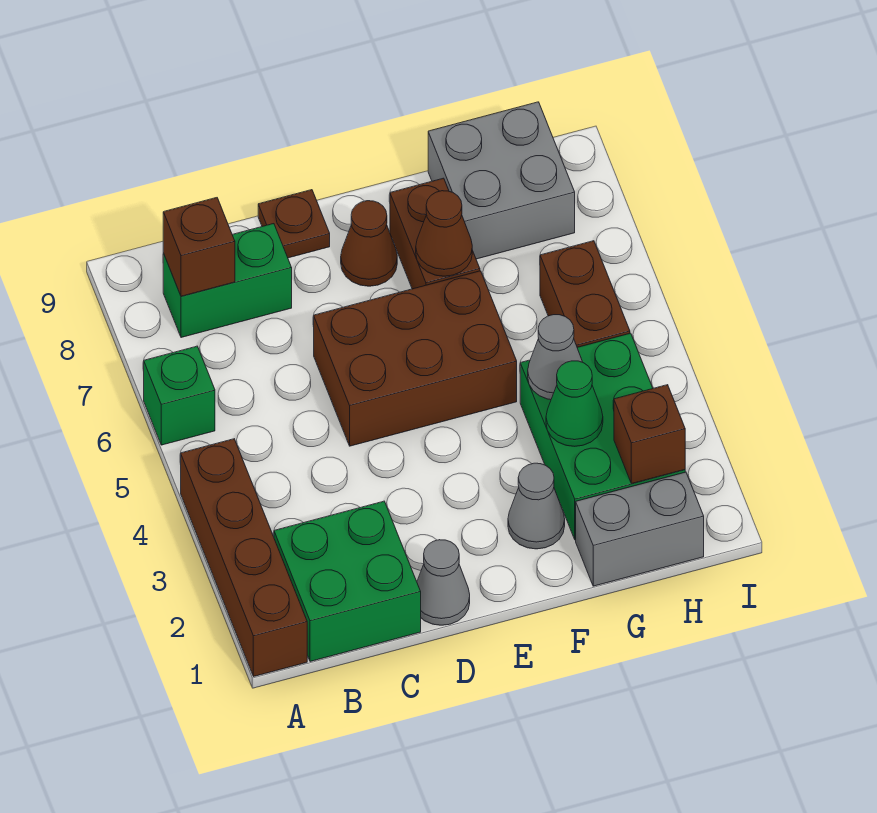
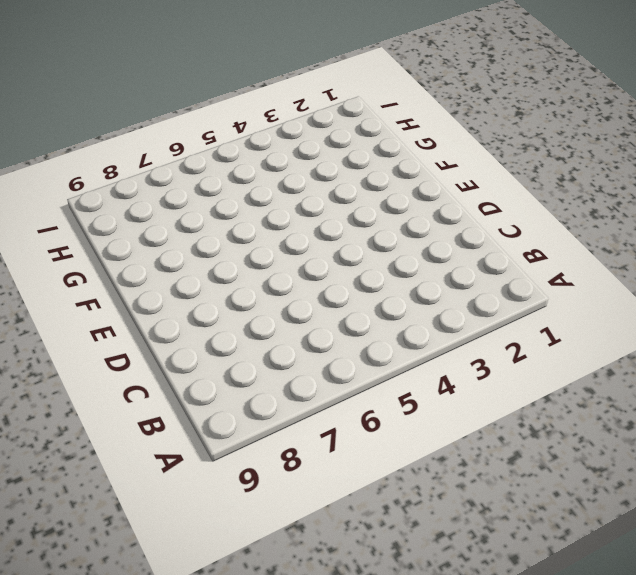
none -> brown brick A1:A4 level 1
none -> green brick A6 level 1
none -> green brick B1:C2 level 1

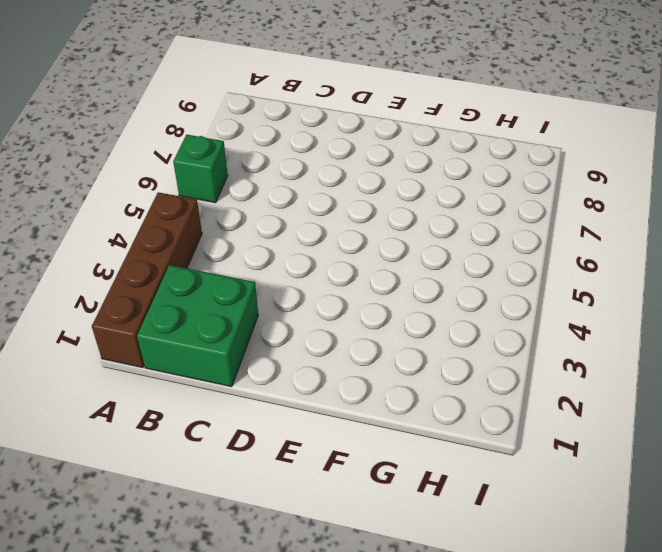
none -> green brick B8:C8 level 1
none -> grey cone D1 level 1
none -> brown brick D5:F6 level 1

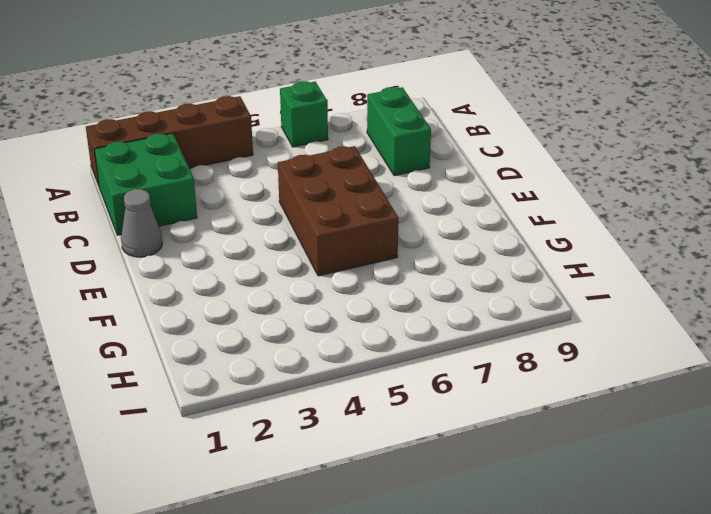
none -> brown plate D9 level 1
none -> brown cone E8 level 1
none -> grey cone F2 level 1

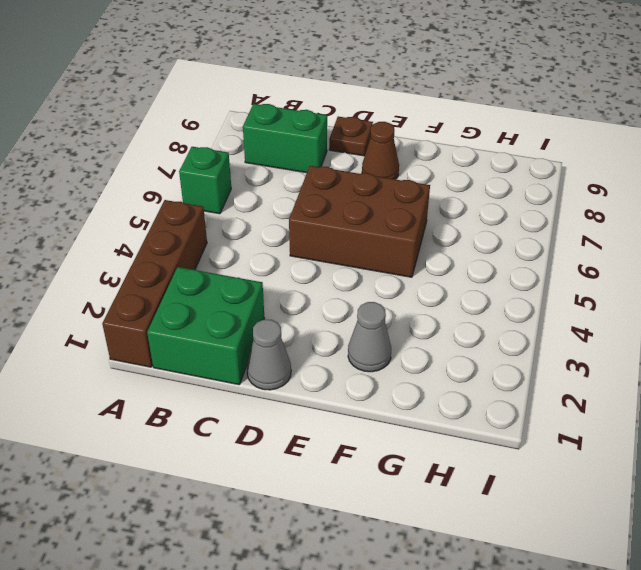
none -> brown brick F7:F8 level 1
none -> grey brick G1:H1 level 1
none -> green brick G2:H4 level 1

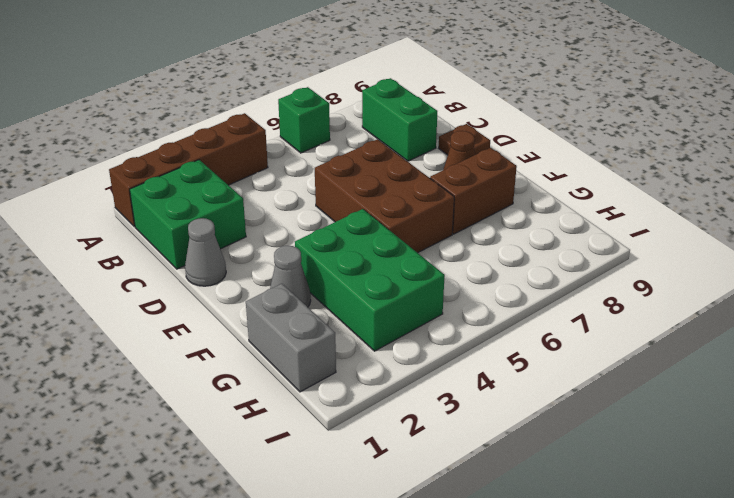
green brick F3:H4 level 1 -> green brick G2:H4 level 1
none -> grey brick G8:H9 level 1
none -> brown brick H5:H6 level 1
none -> brown brick B8 level 2

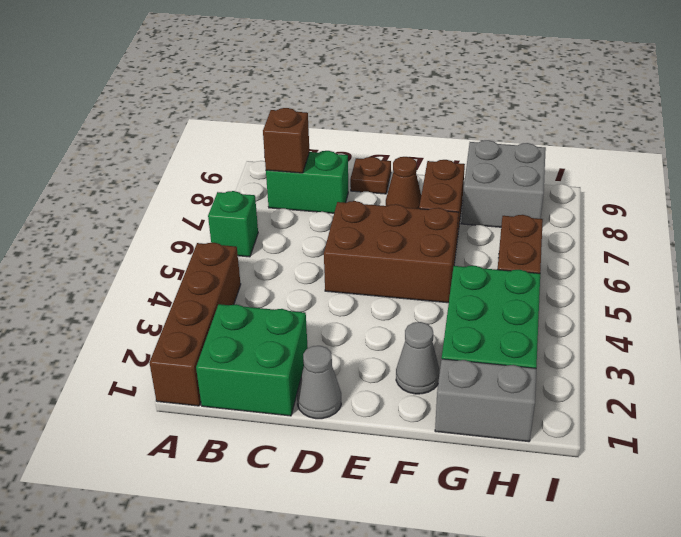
none -> brown cone F7 level 2
none -> green cone G3 level 2
none -> grey cone G4 level 2

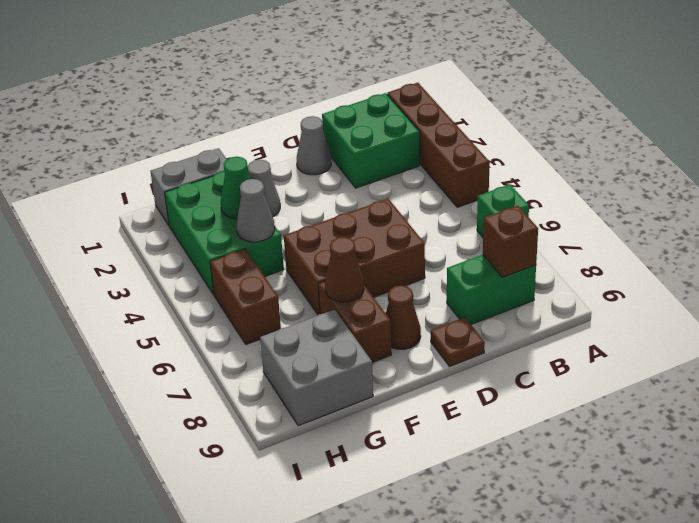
none -> brown brick H2 level 2

